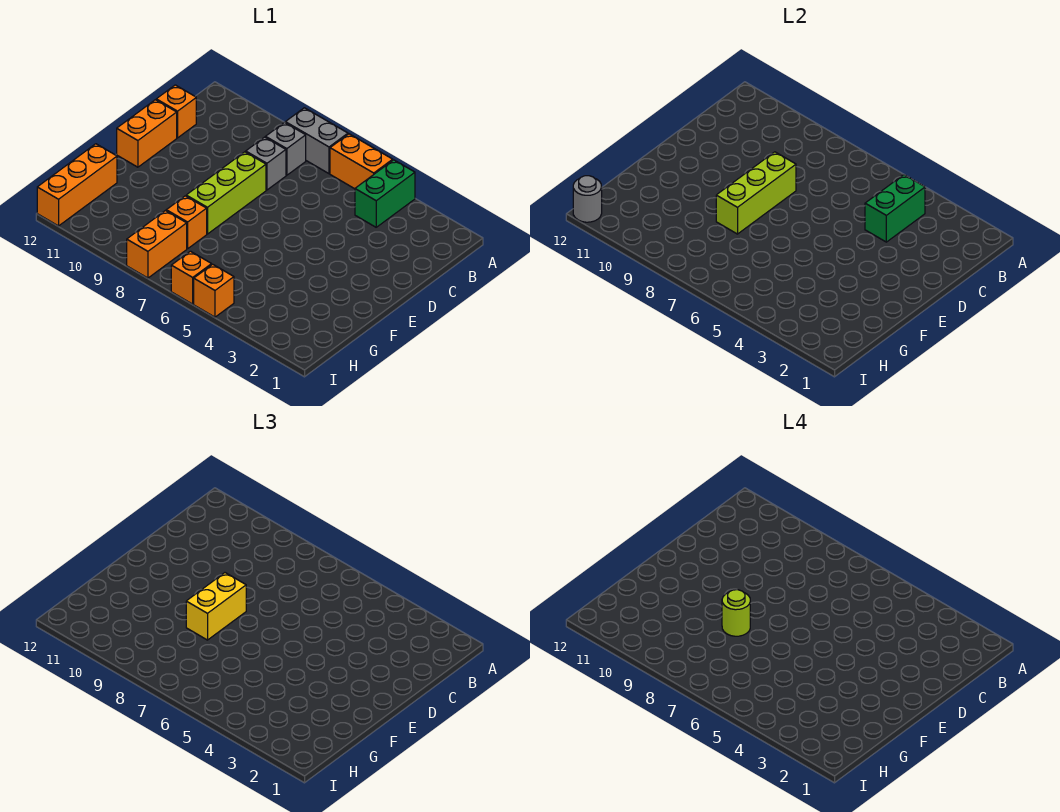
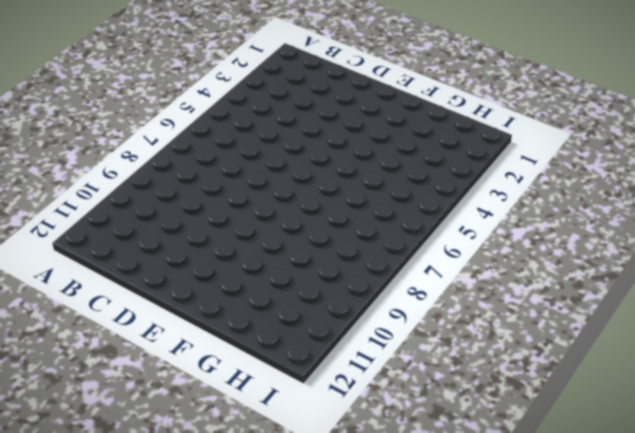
none -> green brick A4:B4 level 1
none -> orange brick A5:A6 level 1
none -> grey brick A7:A8 level 1

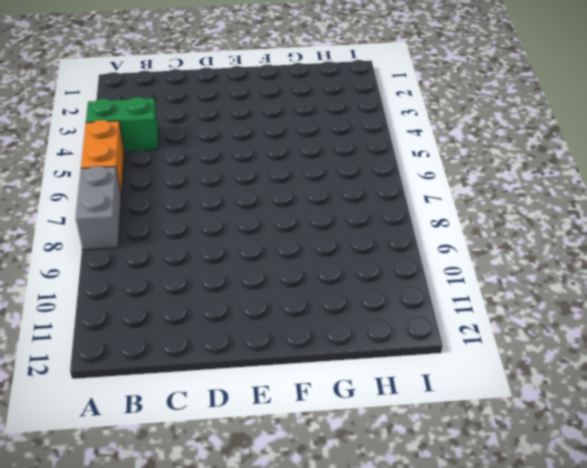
none -> grey brick B8 level 1
none -> grey brick C8 level 1
none -> orange brick C12 level 1

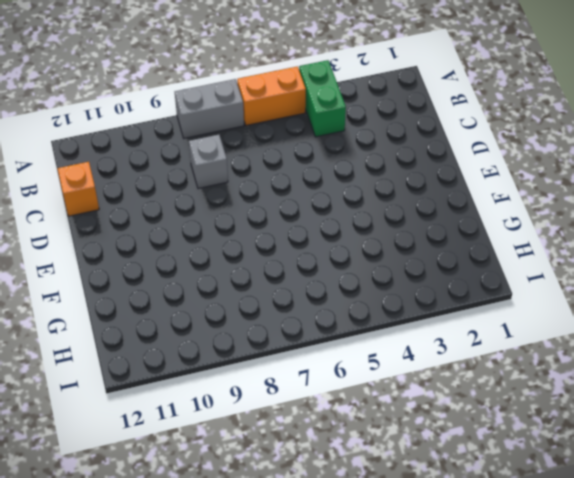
none -> grey brick B8 level 1
none -> lime brick D8:F8 level 1
none -> orange brick D12:E12 level 1

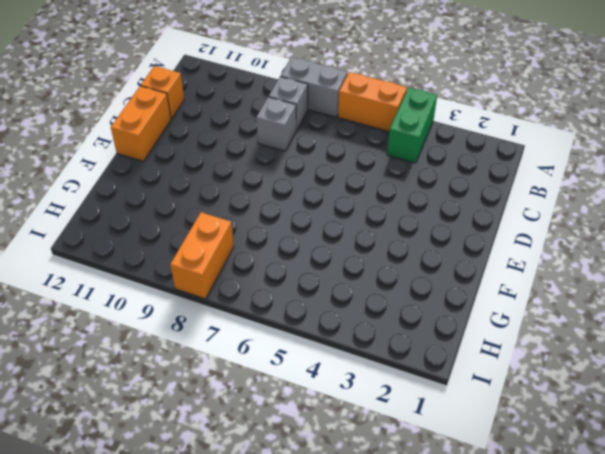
none -> lime brick D8:F8 level 1
none -> orange brick G8 level 1
none -> orange brick G12:I12 level 1

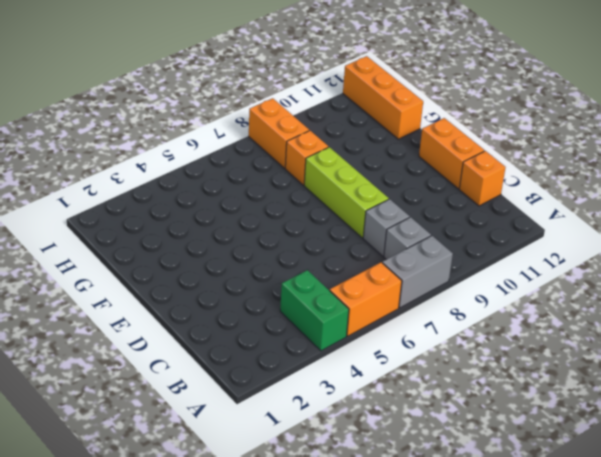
none -> orange brick I5 level 1
none -> orange brick I6 level 1
none -> green brick B4:C4 level 2

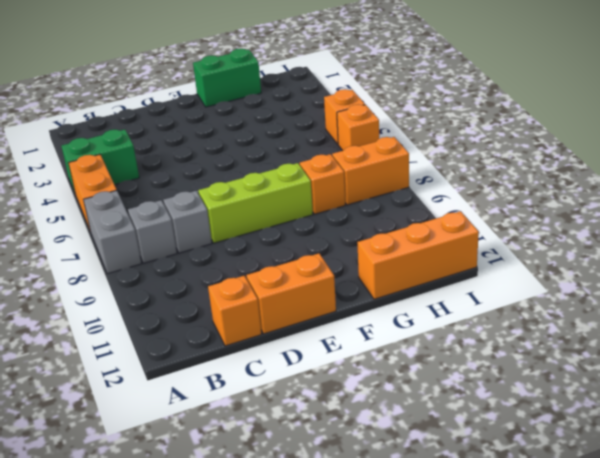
green brick F1:G1 level 1 -> green brick B4:C4 level 2
none -> lime brick D8:F8 level 2
none -> grey round brick I12 level 2
none -> yellow brick E8:F8 level 3

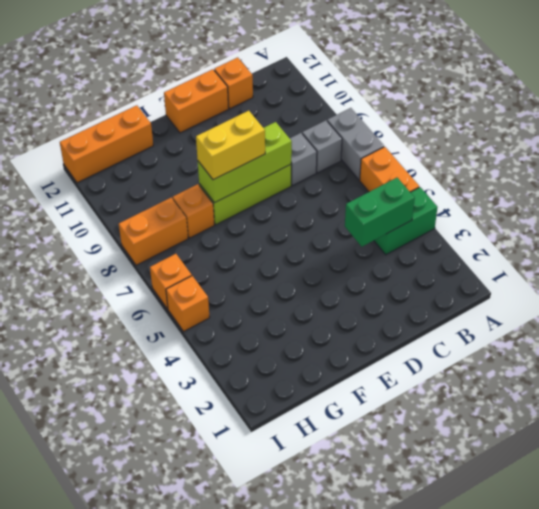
none -> grey round brick I12 level 2
none -> lime round brick F8 level 4

